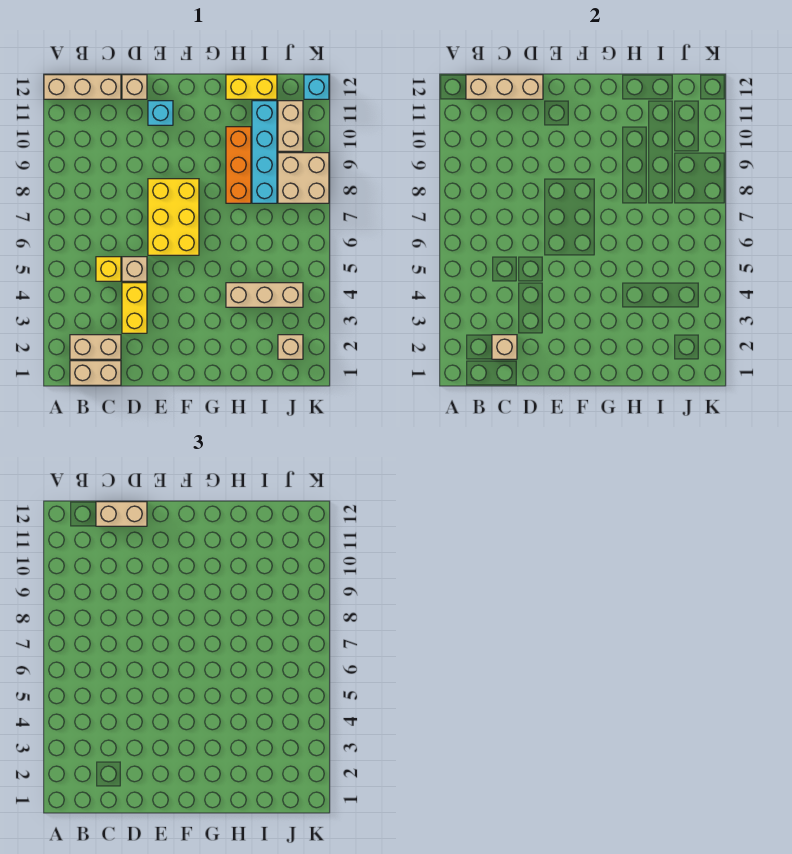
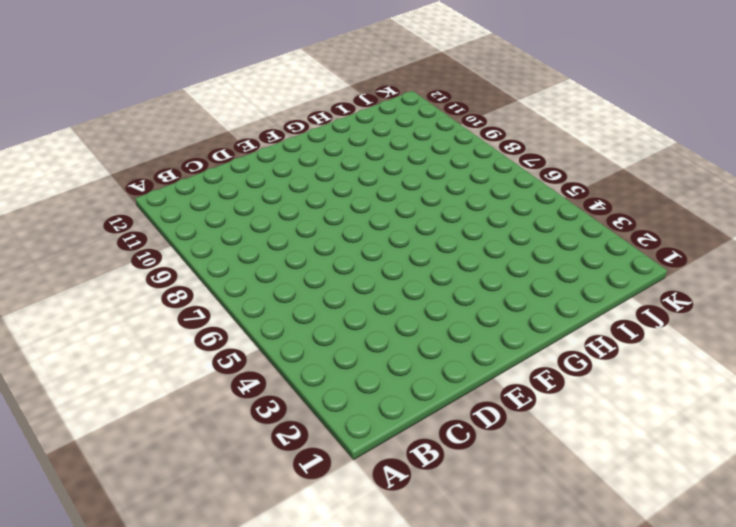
none -> tan brick A12:C12 level 1
none -> tan brick B1:C1 level 1
none -> tan brick B2:C2 level 1

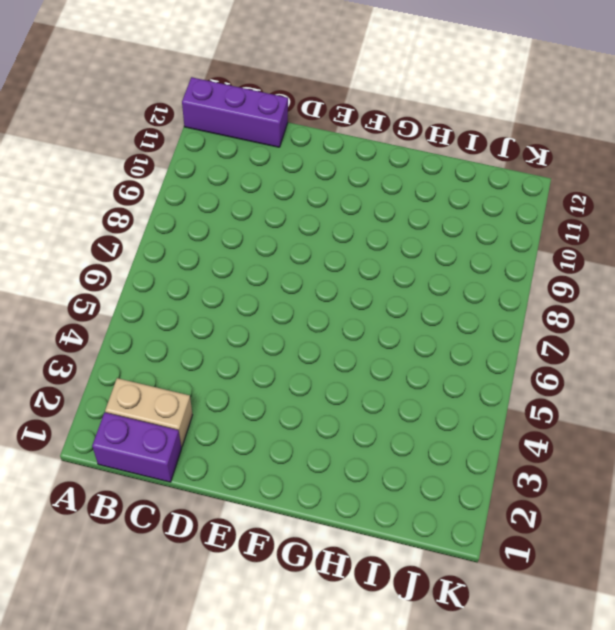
purple brick A12:C12 level 1 -> tan brick A12:C12 level 1
purple brick B1:C1 level 1 -> tan brick B1:C1 level 1
none -> yellow brick C5 level 1
none -> yellow brick D3:D4 level 1
none -> tan brick D5 level 1

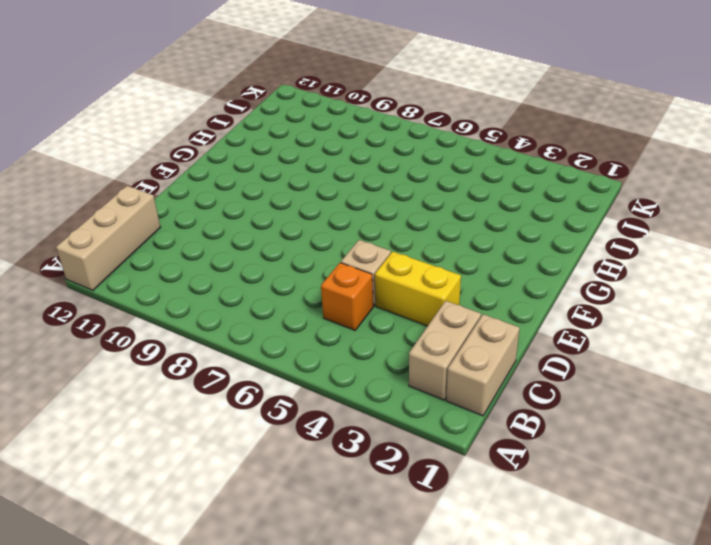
orange brick C5 level 1 -> yellow brick C5 level 1
none -> tan brick D12 level 1
none -> yellow brick E6:F8 level 1
none -> cyan brick E11 level 1

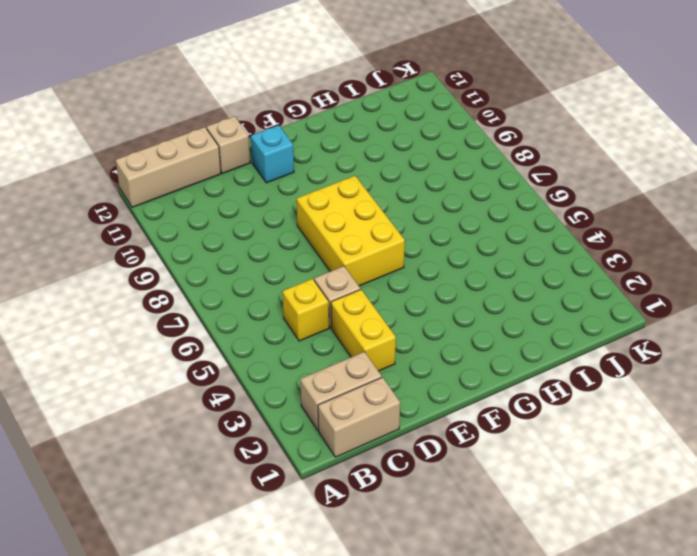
none -> tan brick H4:J4 level 1
none -> orange brick H8:H10 level 1
none -> yellow brick H12:I12 level 1

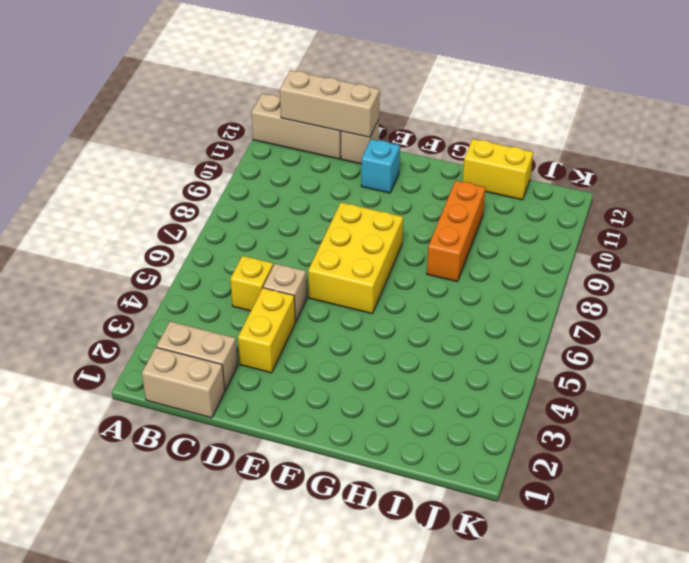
none -> tan brick H4:J4 level 1
none -> cyan brick I8:I11 level 1
none -> tan brick J2 level 1

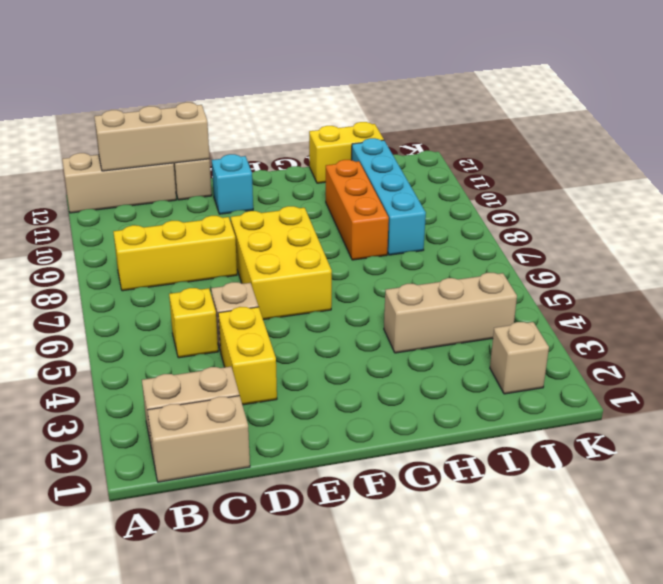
yellow brick B8:D8 level 1 -> none
none -> tan brick J8:K9 level 1
none -> tan brick J10:J11 level 1
none -> cyan brick K12 level 1

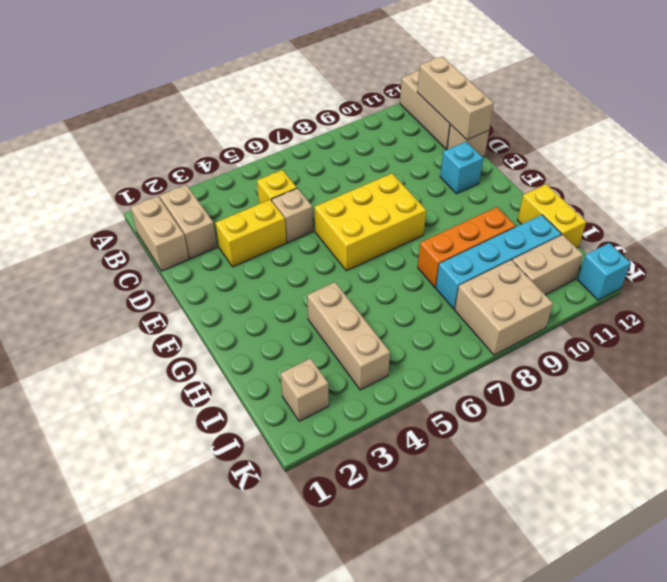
none -> tan brick C2 level 2
none -> tan brick C12:D12 level 3

